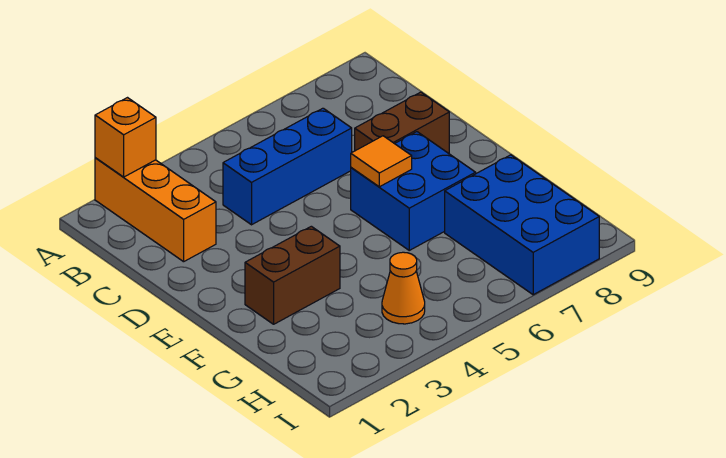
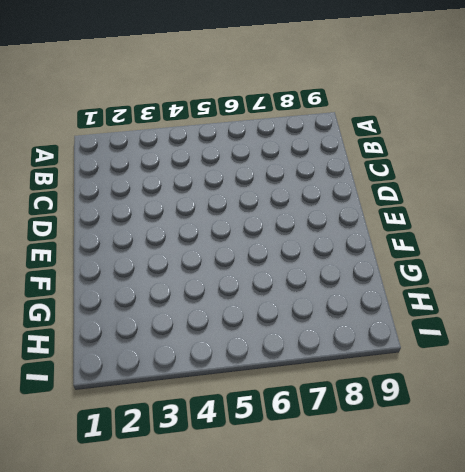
none -> orange brick A2:C2 level 1
none -> blue brick C4:C6 level 1

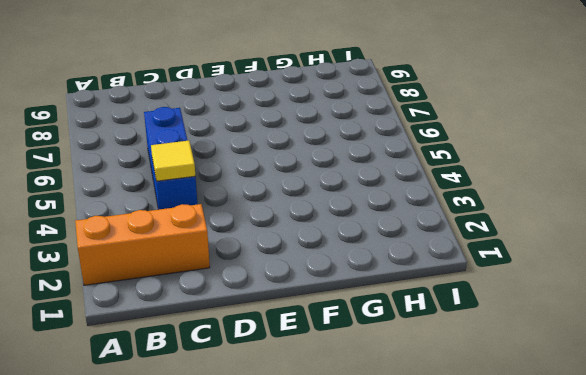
yellow tile C4 level 2 -> none
none -> brown brick D7:D8 level 1
none -> blue brick E6:F7 level 1

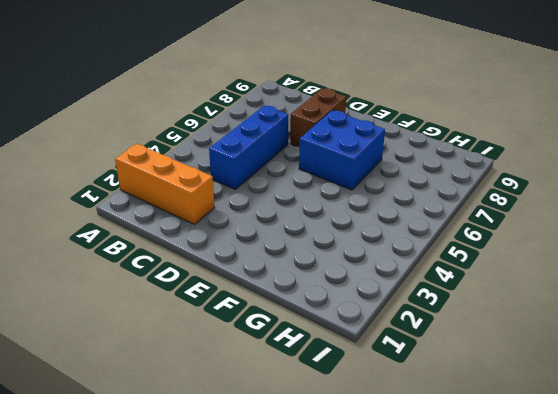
none -> brown brick F2:F3 level 1
none -> blue brick G7:I8 level 1

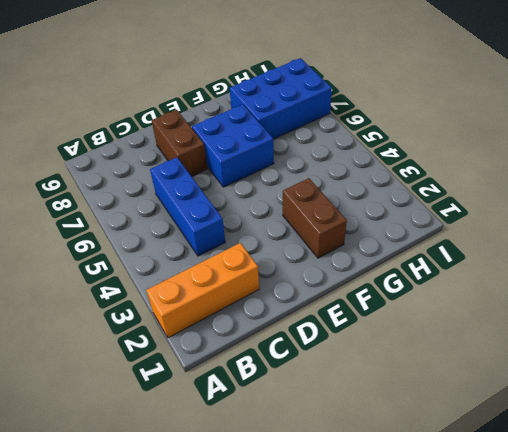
none -> orange cone H4 level 1
none -> orange brick A2 level 2

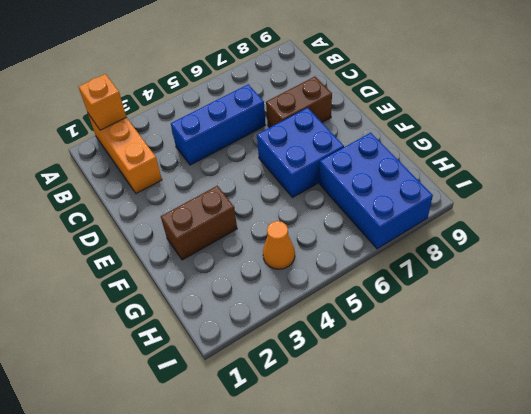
none -> orange tile E6 level 2

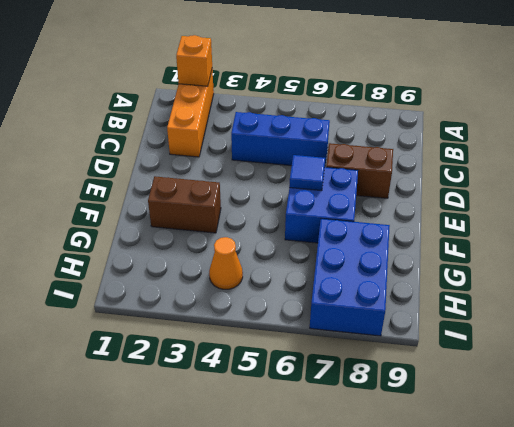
blue tile E6 level 2 -> orange tile E6 level 2

